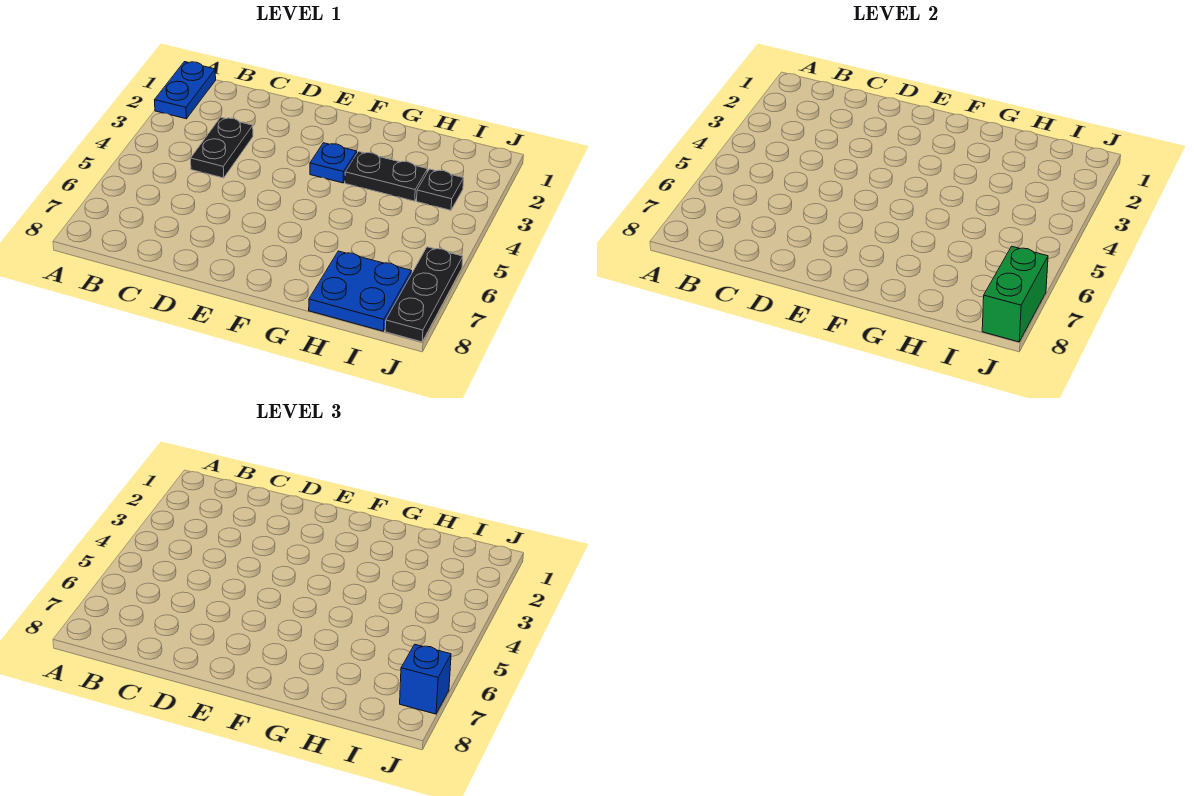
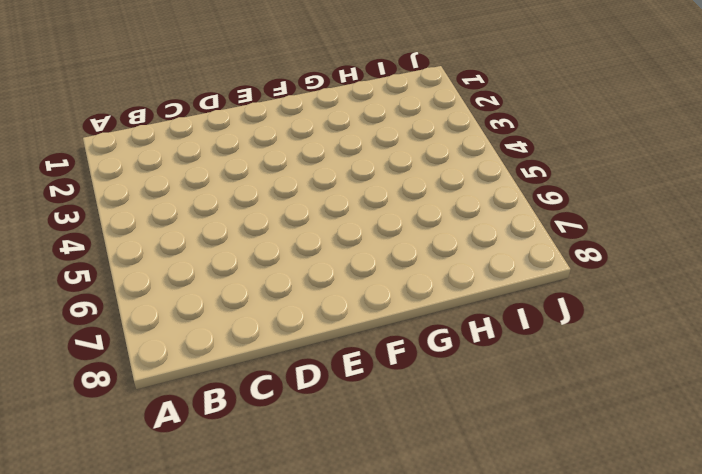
none -> blue plate A1:A2 level 1
none -> black plate C3:C4 level 1

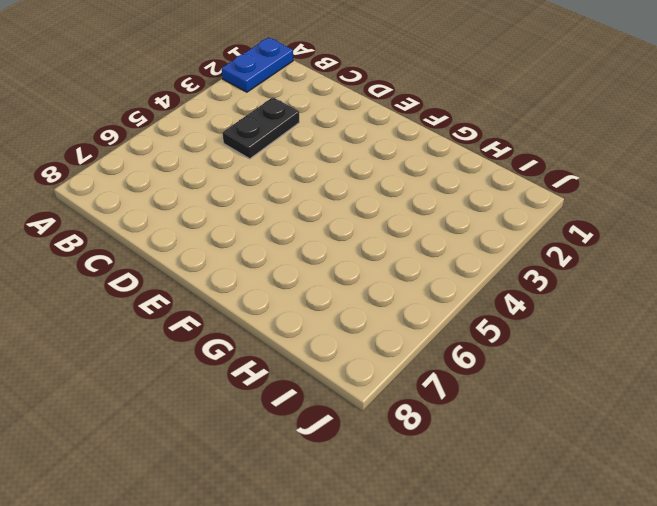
none -> blue plate F3 level 1
none -> black plate G3:H3 level 1

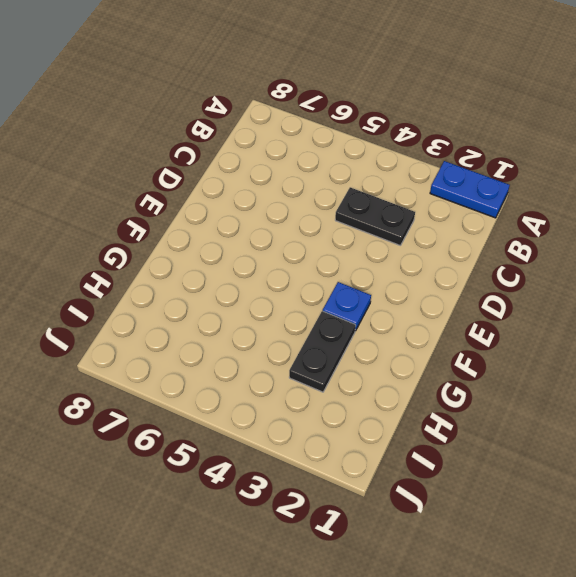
none -> blue plate H7:I8 level 1
none -> black plate I3 level 1

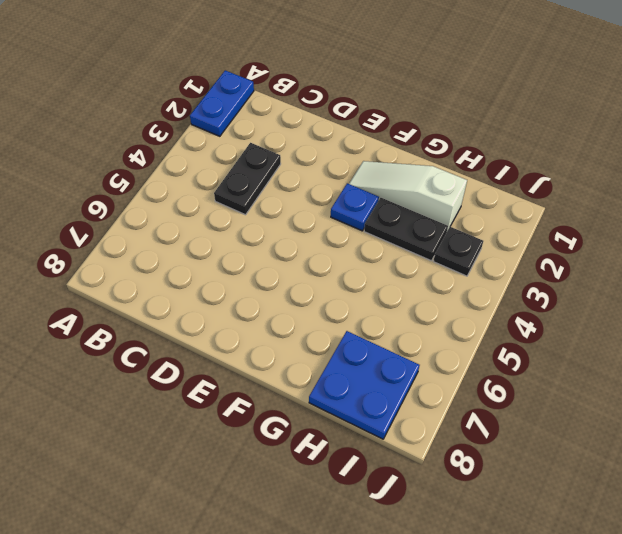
white slope F2:H2 level 1 top H -> none
none -> black plate J6:J8 level 1
none -> green brick J7:J8 level 2

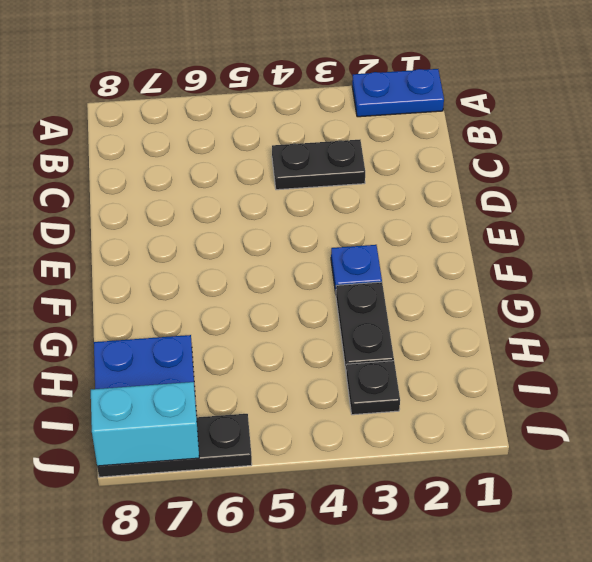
cyan brick J7:J8 level 2 -> green brick J7:J8 level 2
none -> blue brick J7 level 3

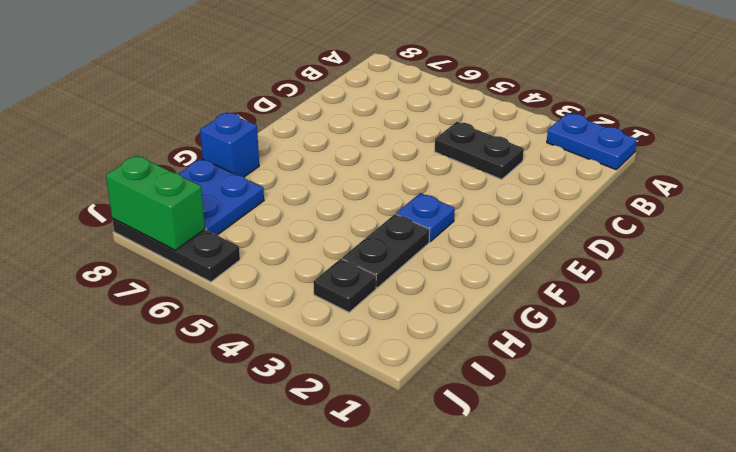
blue brick G8 level 1 -> blue brick J7 level 3

